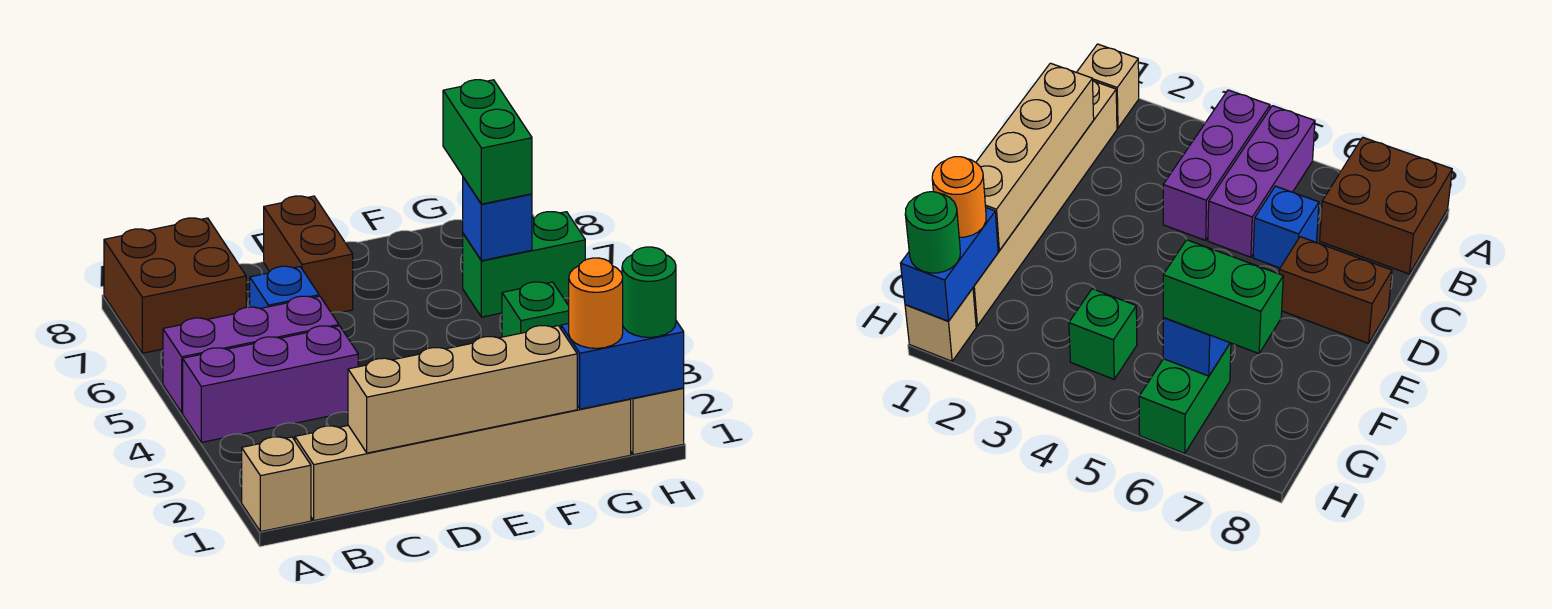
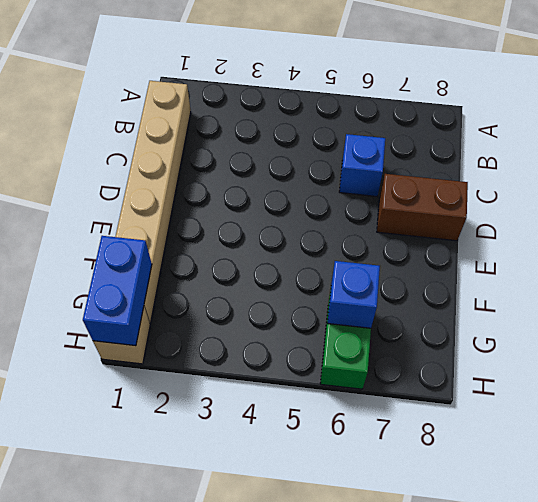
none -> tan brick A1 level 1
none -> purple brick A4:C4 level 1
none -> purple brick A5:C5 level 1

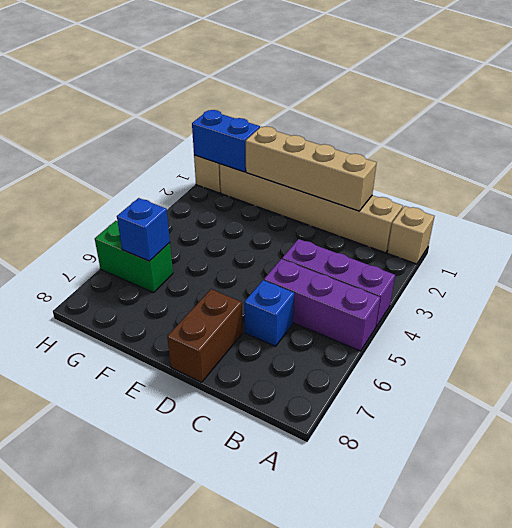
none -> brown brick A7:B8 level 1
none -> green brick G4 level 1
none -> orange round brick G1 level 3

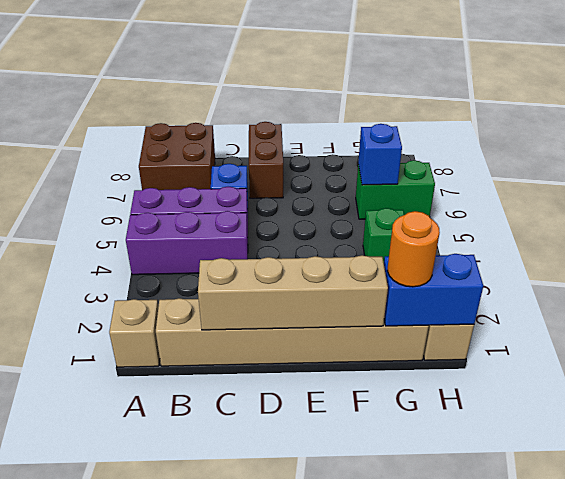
none -> green brick G6:G7 level 3
none -> green round brick H1 level 3

